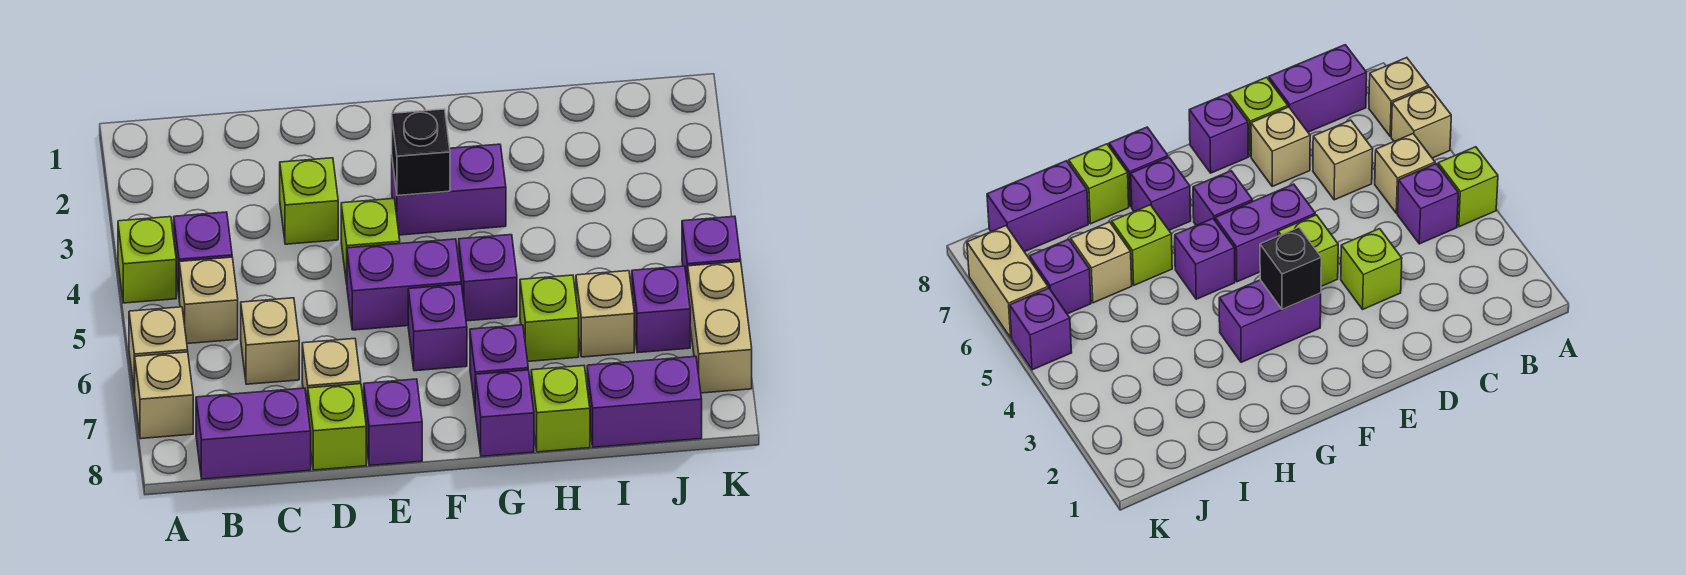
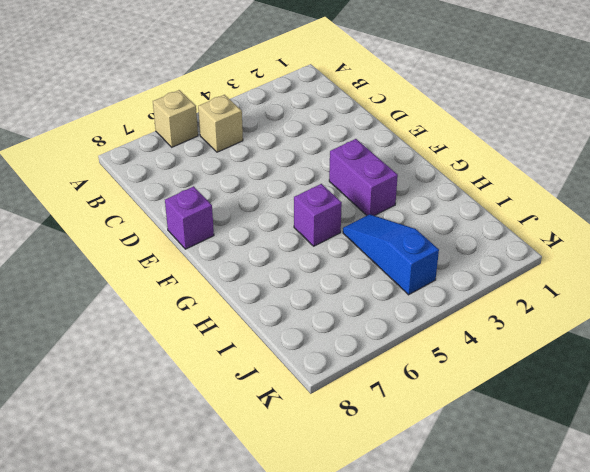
blue slope H4:J4 level 1 top J -> none
none -> lime brick A4 level 1
none -> tan brick A7 level 1
none -> purple brick B4 level 1

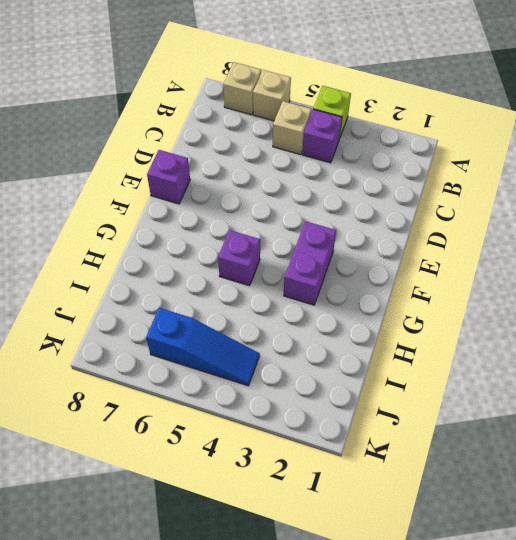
blue slope J4:J6 level 1 top 6 -> purple brick J6 level 1
none -> purple brick B8:C8 level 1
none -> tan brick C6 level 1
none -> lime brick D3 level 1

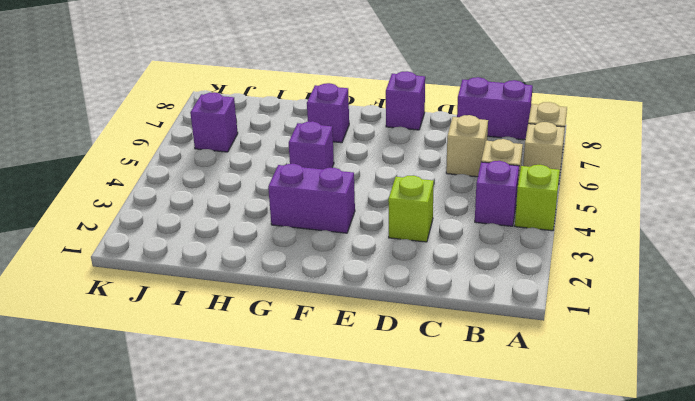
none -> tan brick D7 level 1
none -> lime brick D8 level 1
none -> lime brick E4 level 1

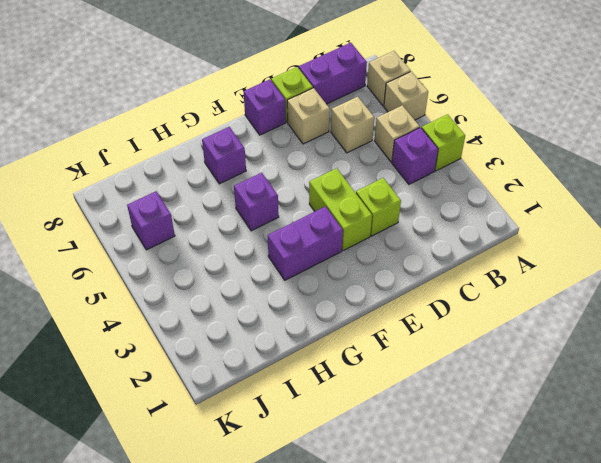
lime brick E3:E4 level 1 -> lime brick E4 level 1
none -> purple brick E5:F5 level 1
none -> purple brick F6 level 1
none -> purple brick G8 level 1

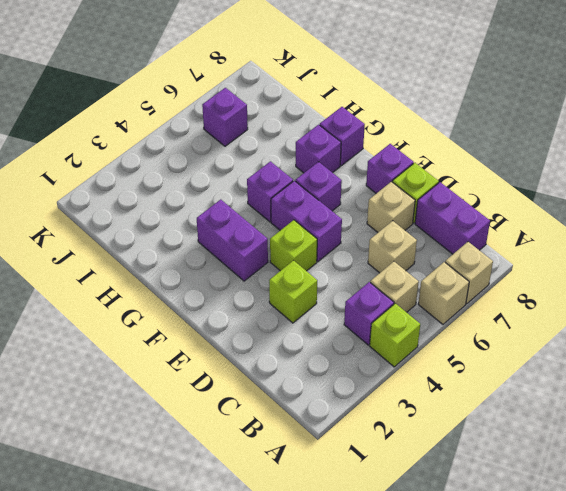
none -> lime brick H6 level 1
none -> lime brick H8 level 1
none -> tan brick I6 level 1

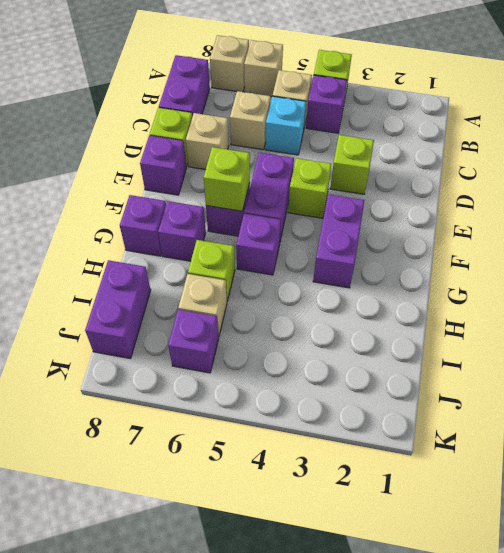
cyan brick C5 level 1 -> none
lime brick F6 level 2 -> lime brick H8 level 1
none -> purple brick K5 level 1
none -> tan brick K6:K7 level 1
none -> black brick F3 level 2

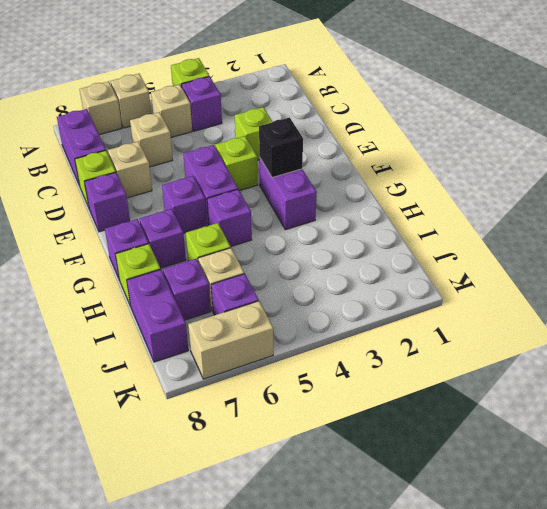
purple brick I7 level 1 -> purple brick K5 level 1

